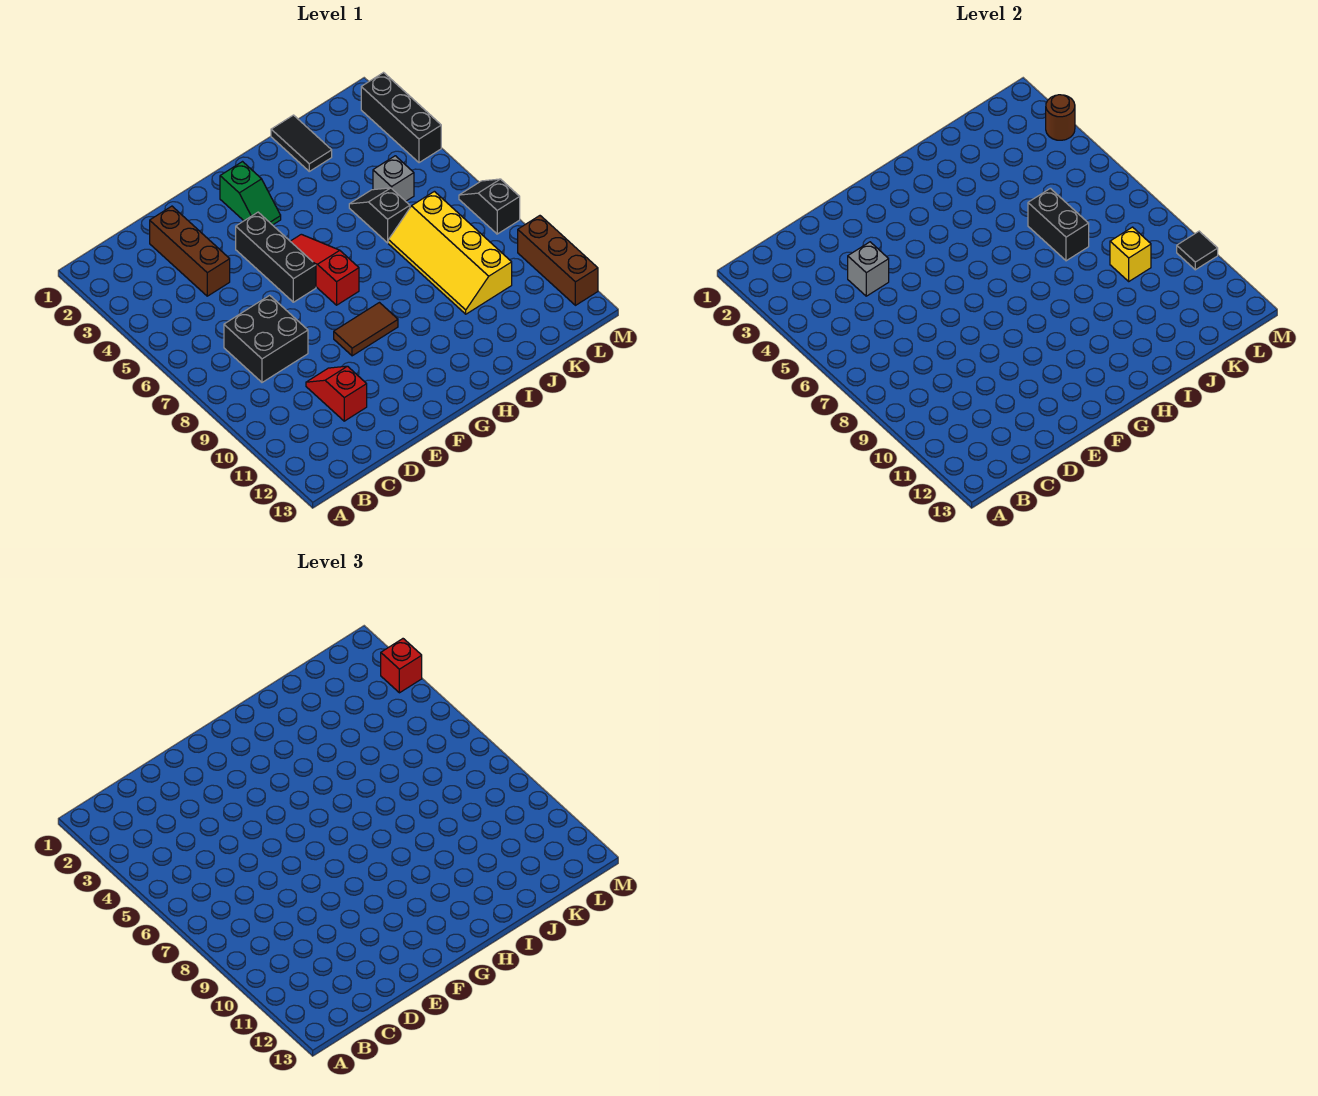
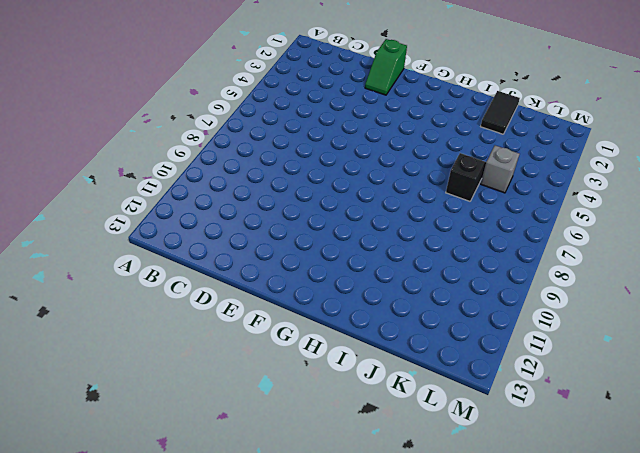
green slope E1:E2 level 1 top 1 -> green slope G2:G3 level 1 top 2
none -> black brick C7:D8 level 1
none -> brown brick D2:D4 level 1
none -> red slope D10:D11 level 1 top 11

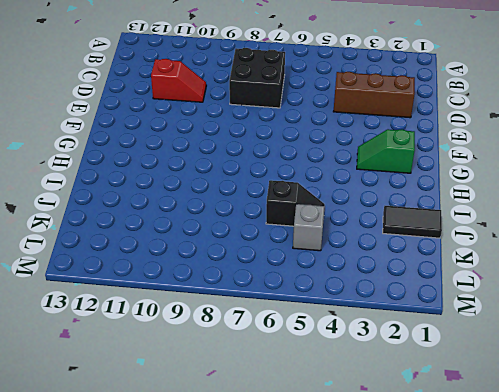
none -> black brick F4:F6 level 1
none -> brown tile F9:G9 level 1
none -> red slope G5:G7 level 1 top 7

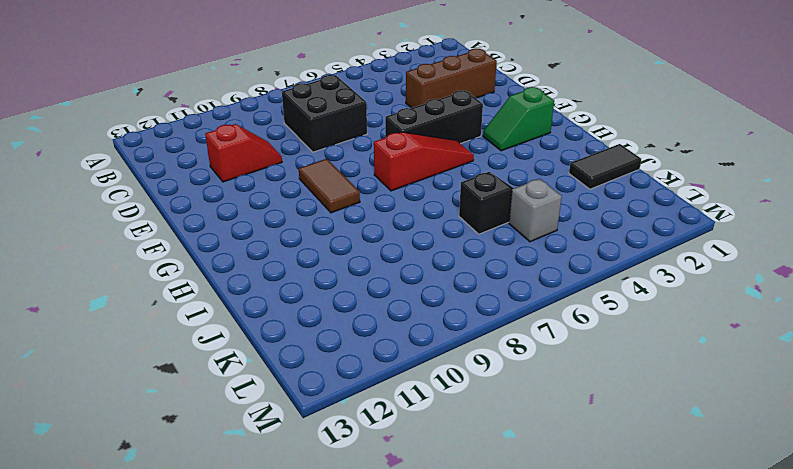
none -> yellow slope J7:K10 level 1 top K
none -> black brick M2:M4 level 1
none -> black slope M7:M8 level 1 top 8

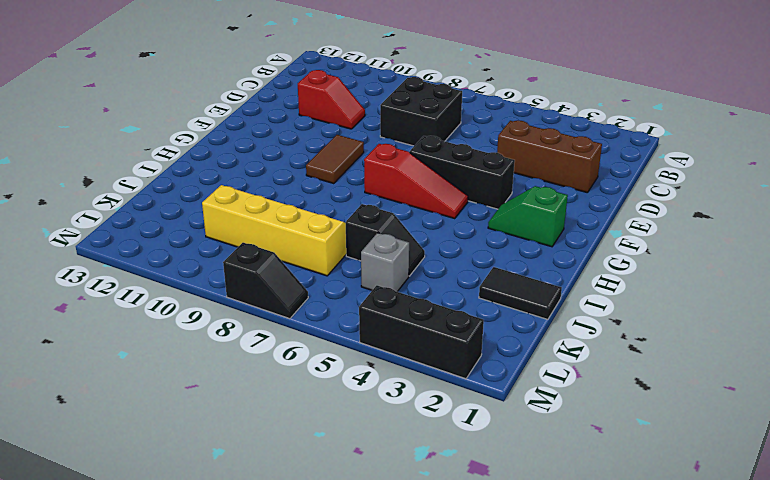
none -> brown brick M10:M12 level 1
none -> grey brick D4 level 2
none -> black brick J6:J7 level 2

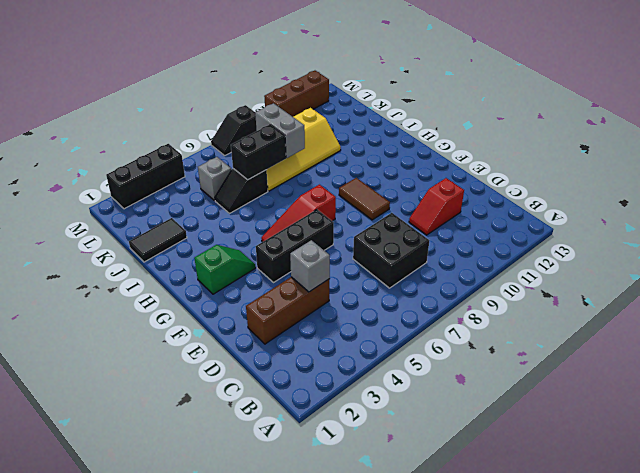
grey brick J8:K8 level 2 -> none
none -> yellow brick K9 level 2
none -> brown round brick M3 level 2
none -> black tile M10 level 2

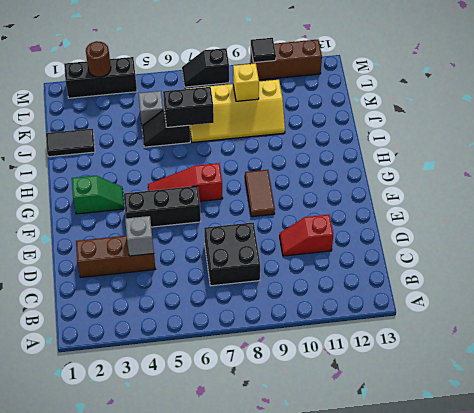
none -> red brick M3 level 3

